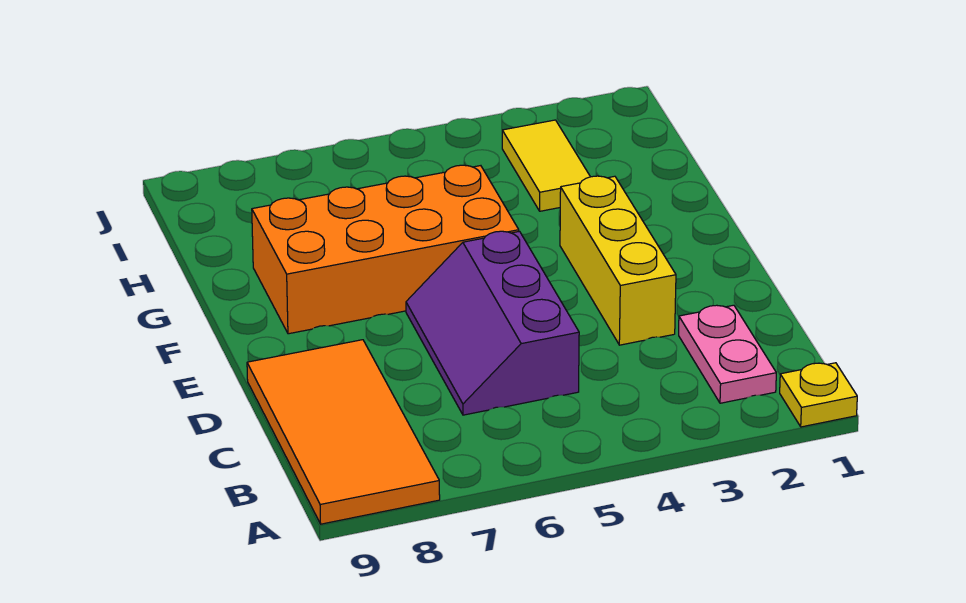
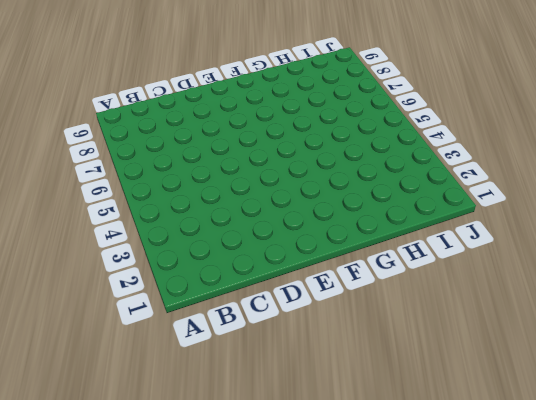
none -> yellow plate A1 level 1
none -> orange tile A8:D9 level 1

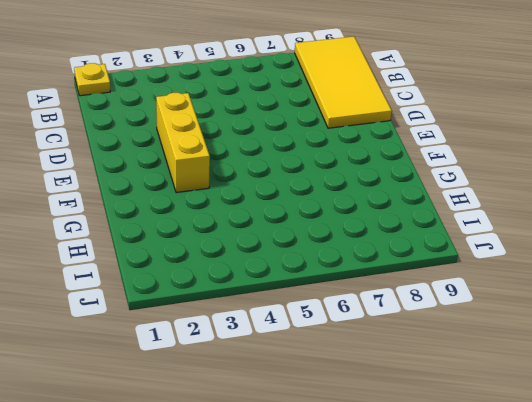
yellow tile A8:D9 level 1 -> orange tile A8:D9 level 1
none -> pink plate B2:C2 level 1
none -> purple slope C5:E6 level 1 top 5

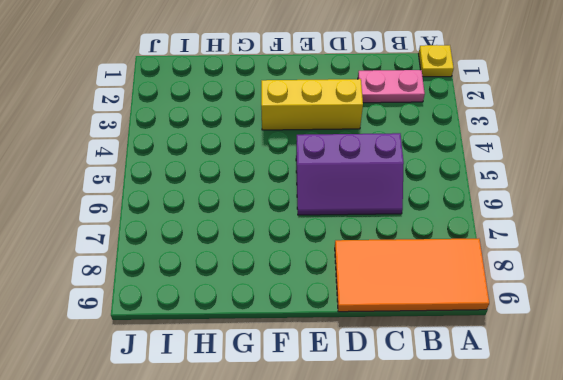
none -> orange brick F5:G8 level 1
none -> yellow tile H3:I3 level 1

